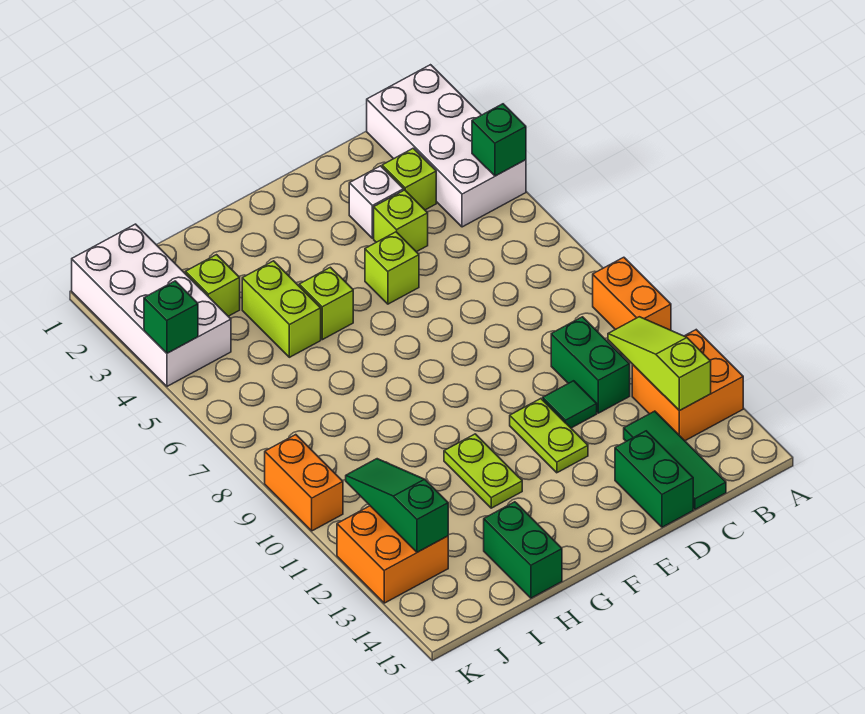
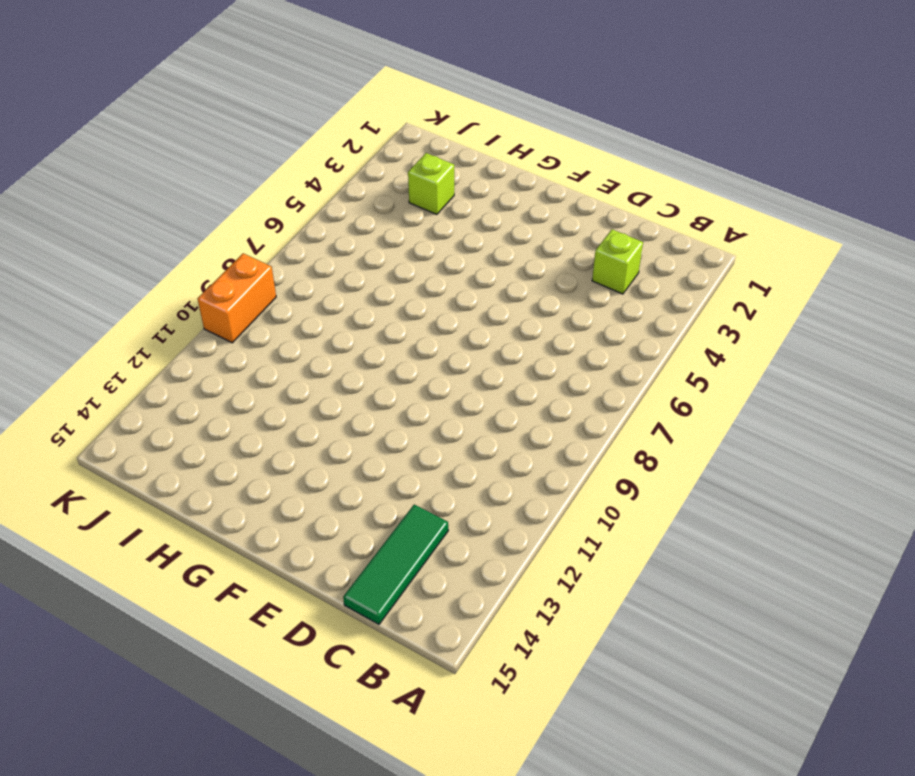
none -> white brick A1:B4 level 1
none -> orange brick A9:A10 level 1
none -> orange brick A12:B13 level 1

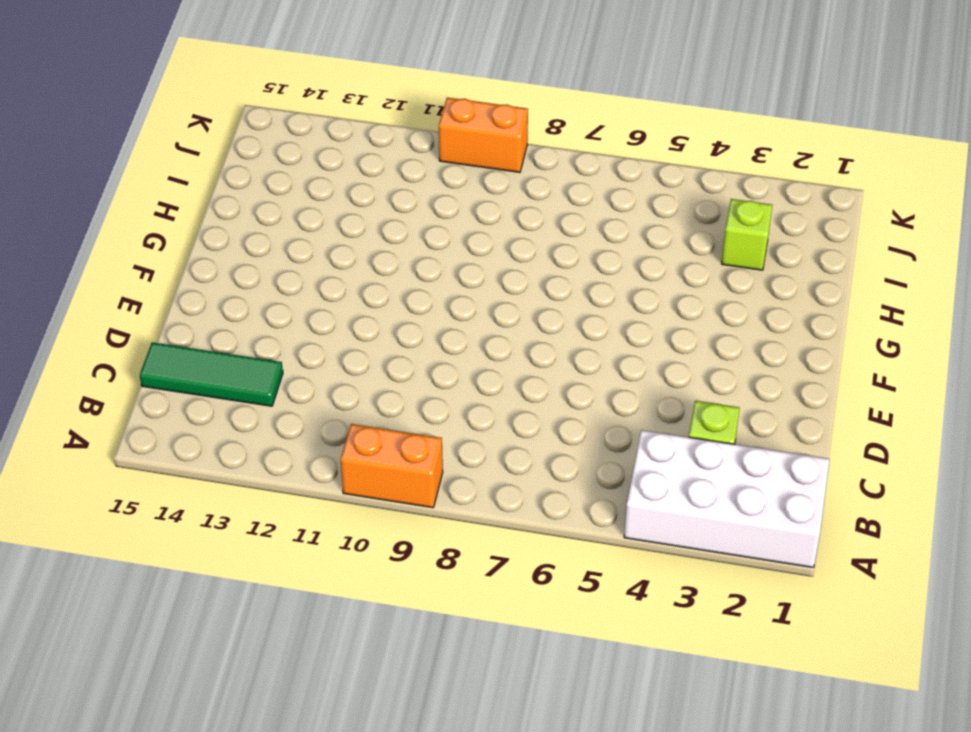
none -> orange brick A12:B13 level 1
none -> green brick C10:C11 level 1
none -> white brick D3 level 1

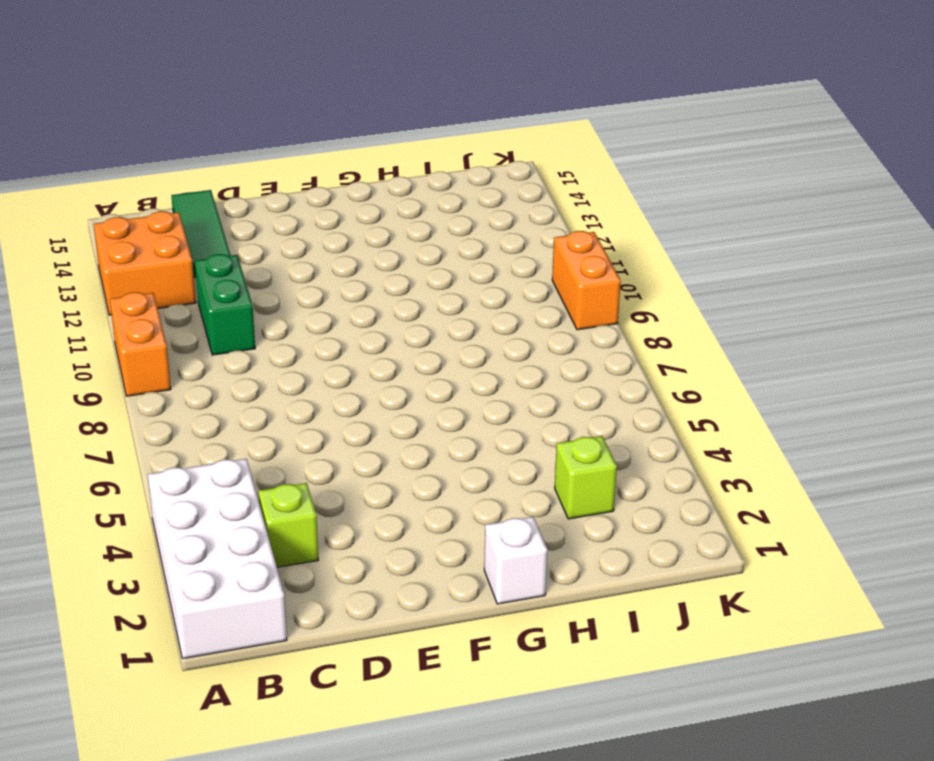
white brick G1 level 1 -> white brick D3 level 1
none -> lime brick D4 level 1
none -> green tile D11 level 1
none -> green brick D14:D15 level 1

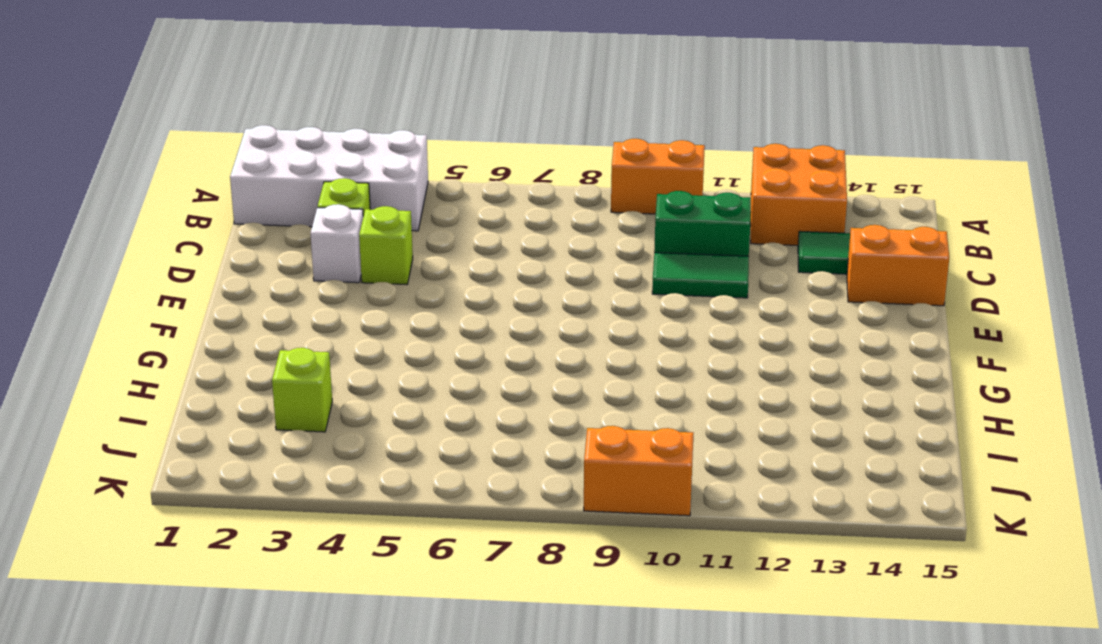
green tile D10:D11 level 1 -> green tile D11 level 1
orange brick D14:D15 level 1 -> green brick D14:D15 level 1
none -> lime brick E5 level 1
none -> lime plate E11:E12 level 1
none -> lime brick G5 level 1

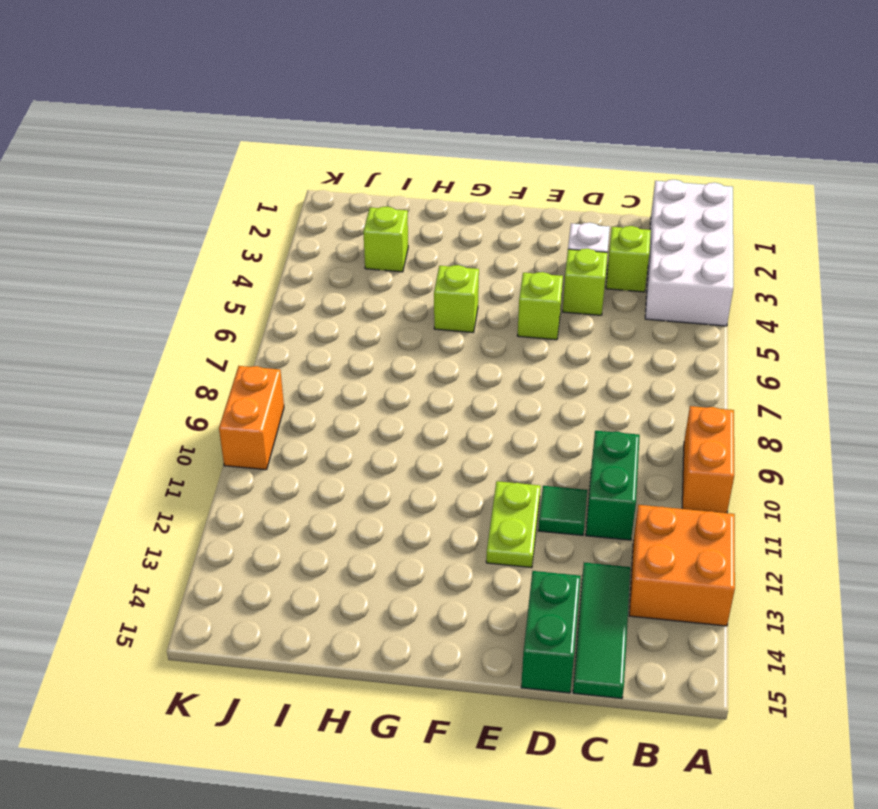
none -> lime plate G11:G12 level 1
none -> lime brick H4:H5 level 1
none -> green brick H14:H15 level 1

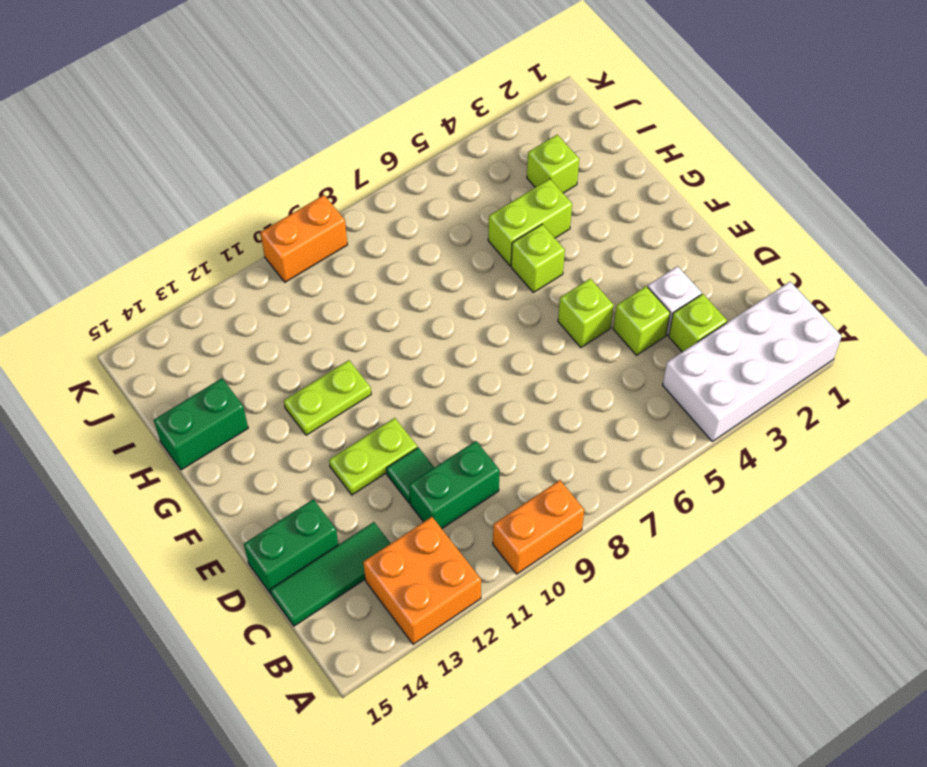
none -> white brick J1:K4 level 1
none -> orange brick J12:K13 level 1
none -> green brick A4 level 2

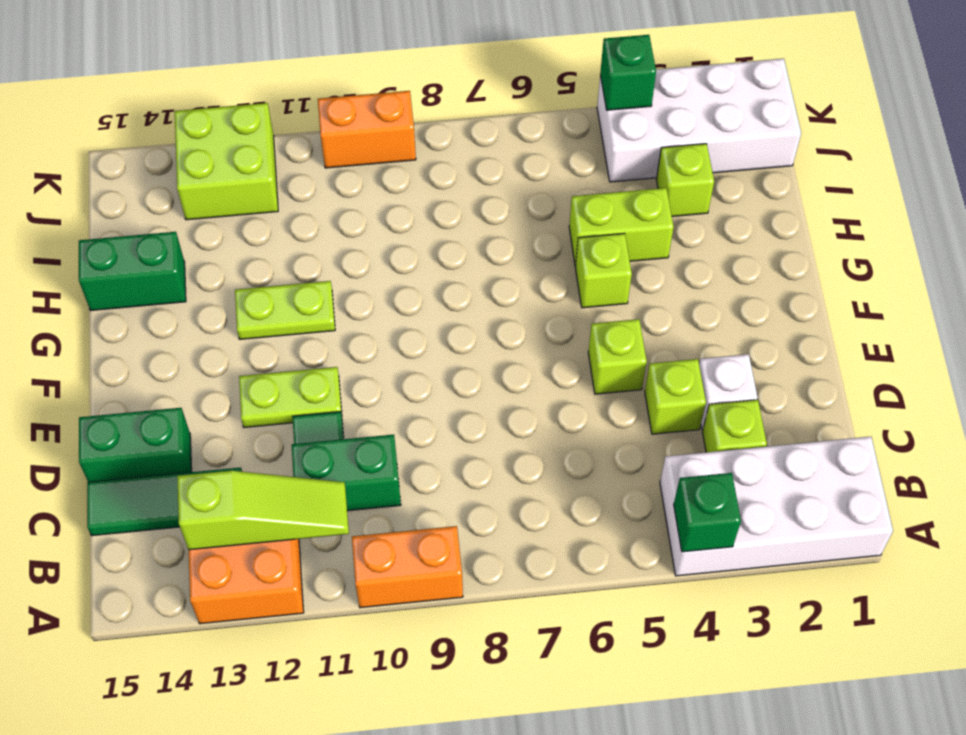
lime brick J12:K13 level 1 -> orange brick J12:K13 level 1
none -> green slope J11:J13 level 2 top 13

